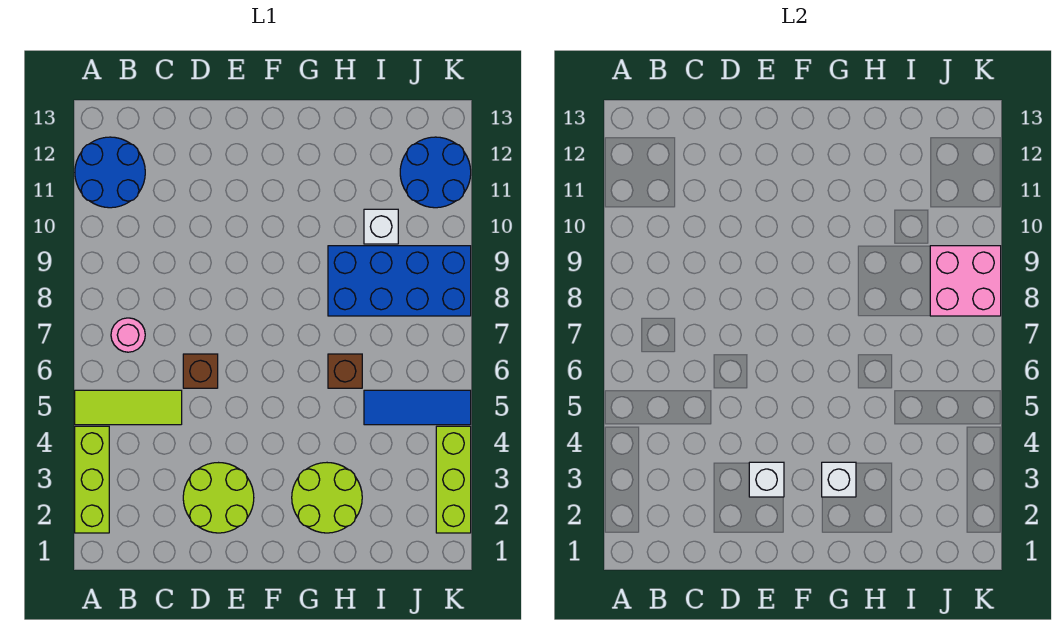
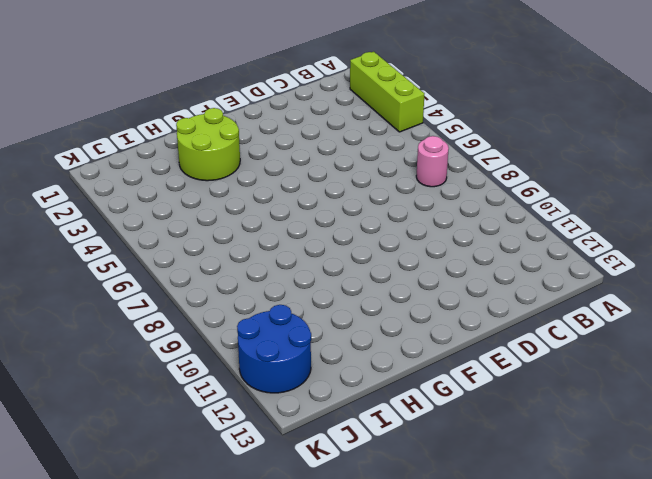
none -> lime tile A5:C5 level 1
none -> blue round brick A11:B12 level 1
none -> lime round brick D2:E3 level 1

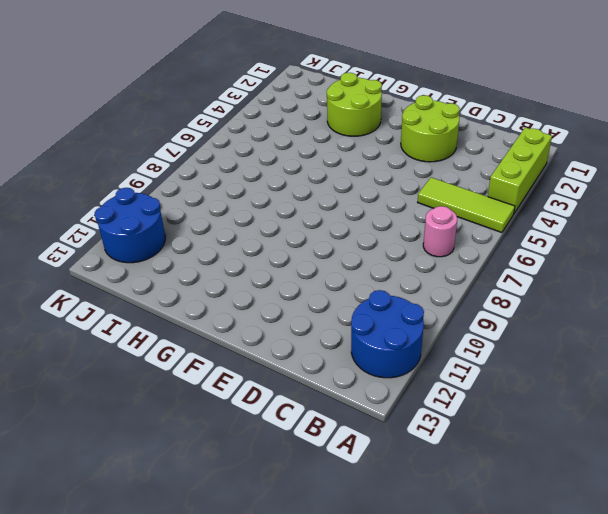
none -> brown brick D6 level 1
none -> brown brick H6 level 1
none -> blue brick H8:K9 level 1

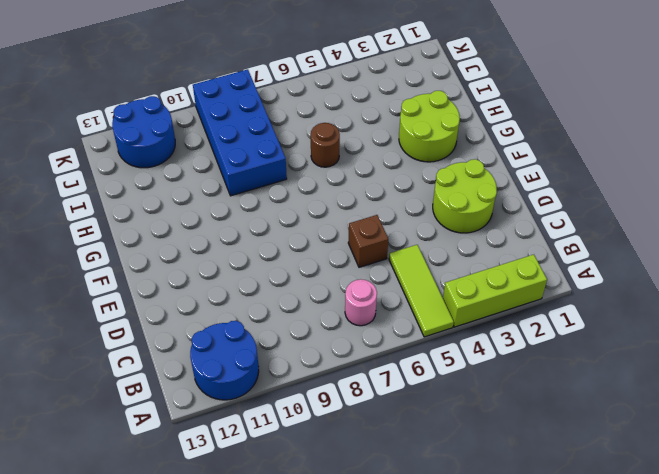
brown round brick H6 level 1 -> brown brick H6 level 1
none -> blue tile I5:K5 level 1
none -> white brick I10 level 1
none -> lime brick K2:K4 level 1

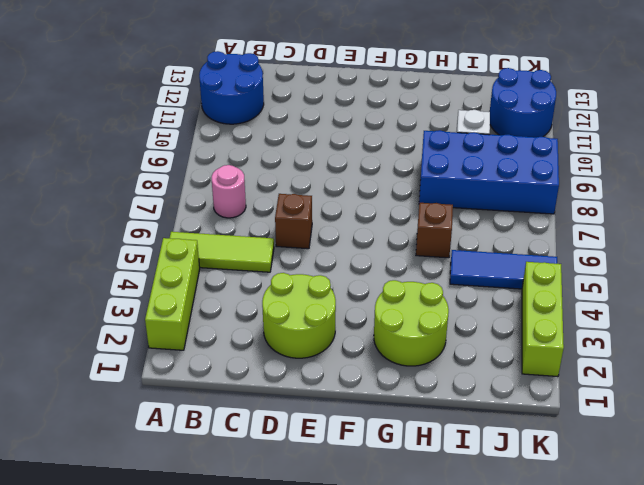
none -> white brick E3 level 2
none -> white brick G3 level 2
none -> pink brick J8:K9 level 2

